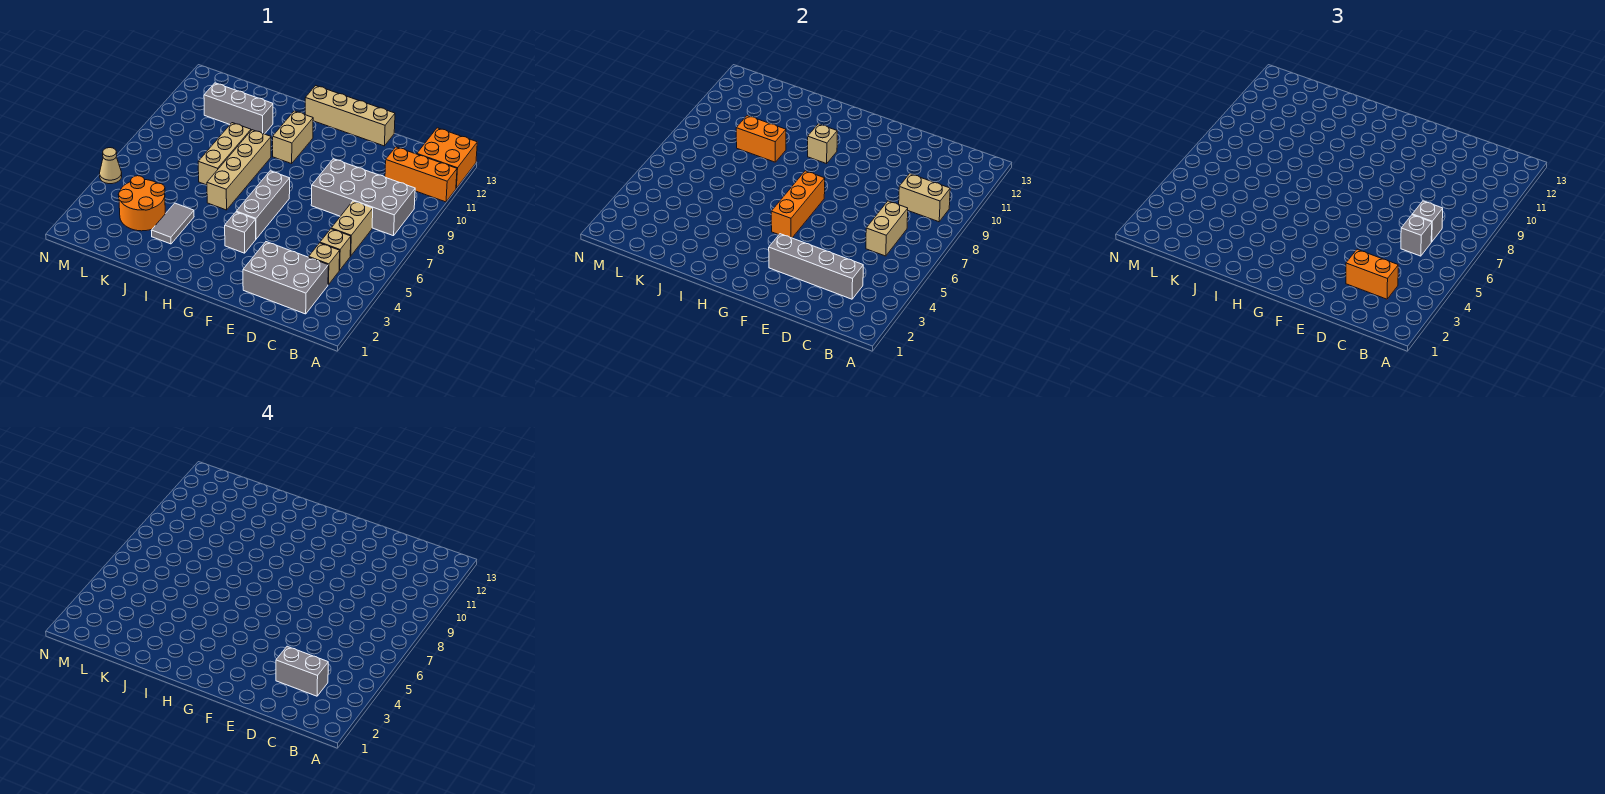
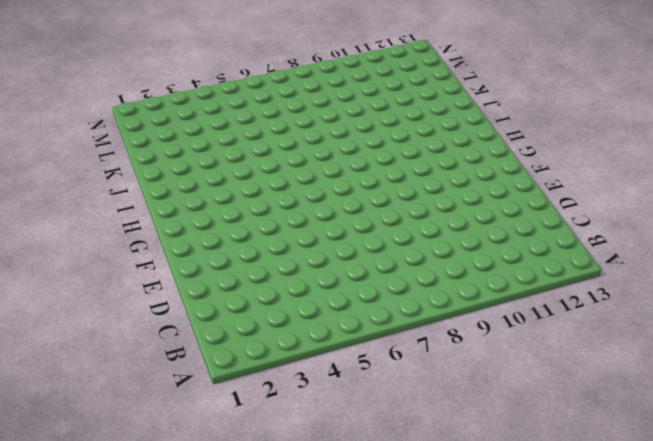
none -> orange brick A11:C11 level 1
none -> orange brick A12:B13 level 1
none -> grey brick B8:E9 level 1

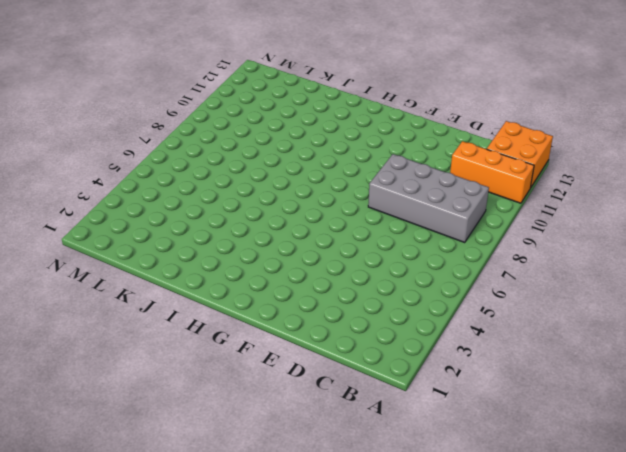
none -> grey brick C2:E3 level 1
none -> tan brick C4 level 1
none -> tan brick C5 level 1

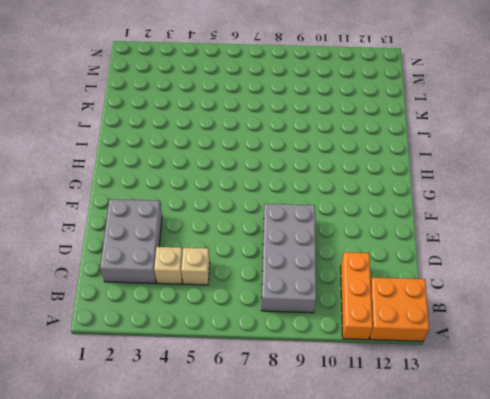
none -> tan brick C6:C7 level 1
none -> tan brick E13:H13 level 1
none -> grey brick G4 level 1

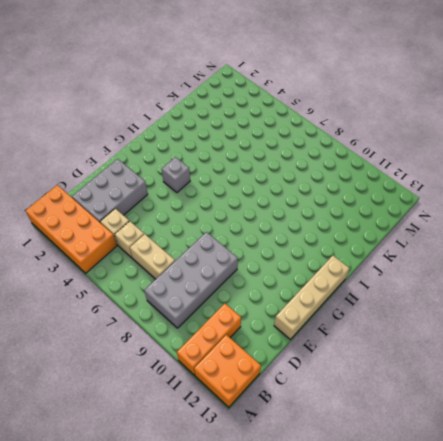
orange brick A1:B4 level 1 -> none
none -> grey brick G5:G7 level 1
none -> tan brick H10:H11 level 1
none -> tan brick I6:I9 level 1

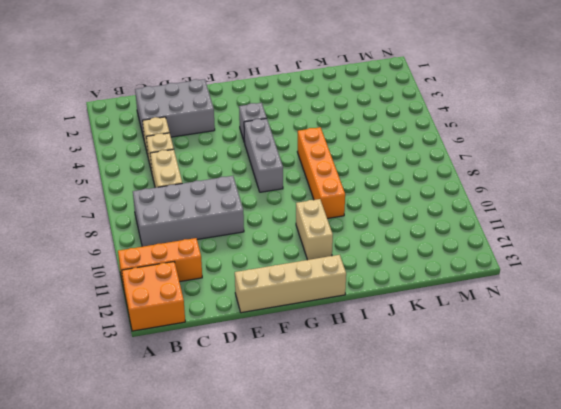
orange brick I6:I9 level 1 -> tan brick I6:I9 level 1
none -> grey tile J3:J4 level 1
none -> tan brick J7:J9 level 1
none -> grey brick J11:L11 level 1

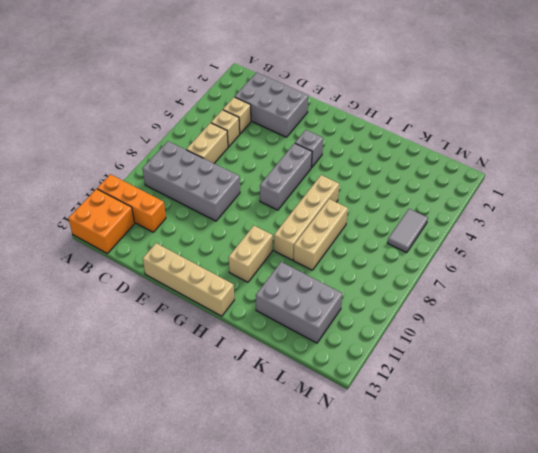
grey brick J11:L12 level 1 -> grey brick J11:L11 level 1
grey tile M5:M6 level 1 -> grey tile J3:J4 level 1
none -> orange round brick K3:L4 level 1
none -> tan cone N5 level 1
none -> tan brick B9:C9 level 2

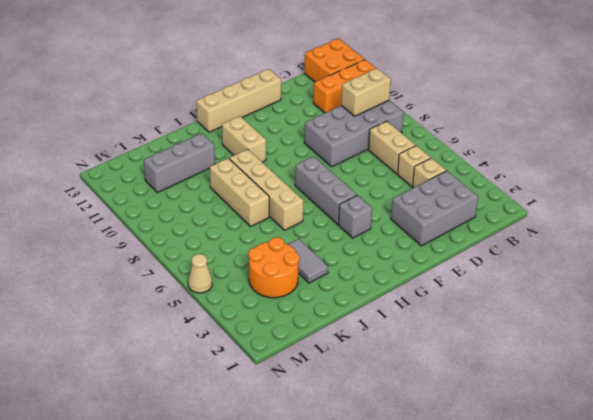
none -> grey brick C3:F3 level 2
none -> tan brick C6:C7 level 2
none -> orange brick G5:G7 level 2

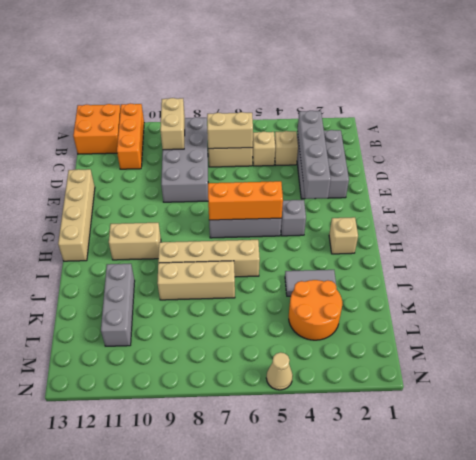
tan brick H2 level 1 -> tan brick H10 level 2
none -> orange brick J9:K9 level 2
none -> orange brick C3:D3 level 3
none -> grey brick C6 level 3

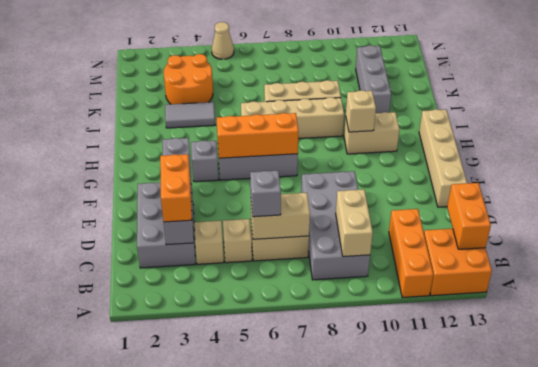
orange brick B13:C13 level 2 -> orange brick J9:K9 level 2
none -> grey brick C7 level 3
none -> grey brick C3:D3 level 4

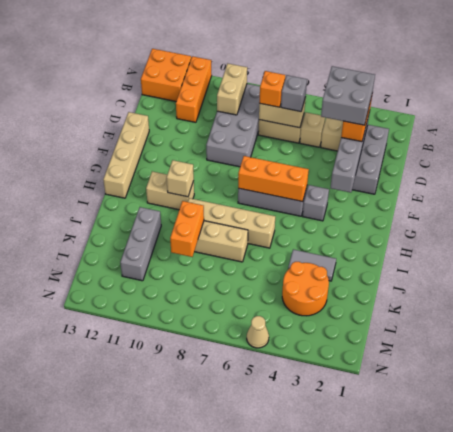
grey brick C3:D4 level 4 -> grey brick C3:D3 level 4
orange brick C7 level 3 -> grey brick C7 level 3

